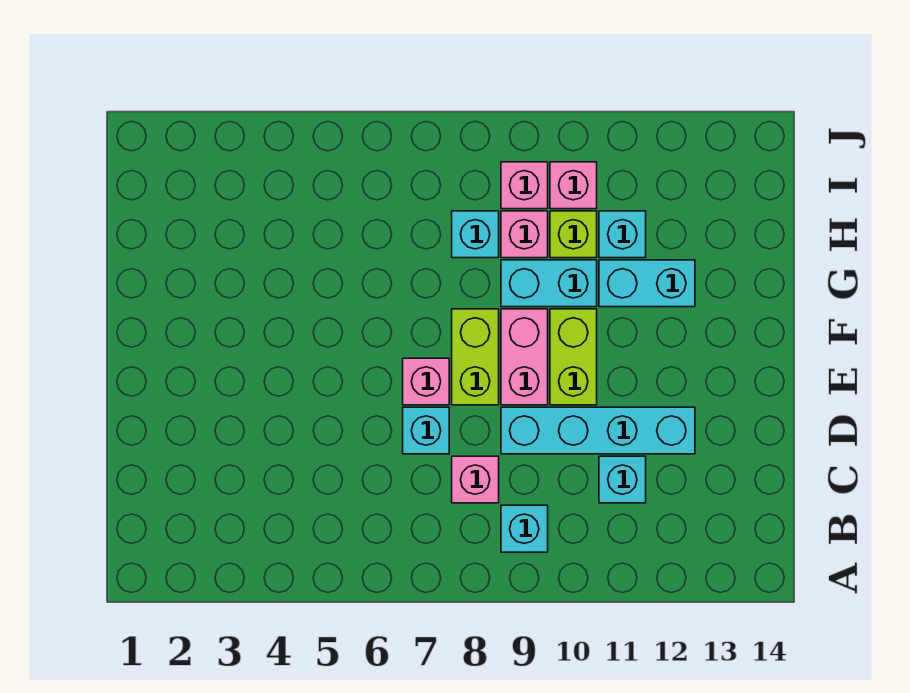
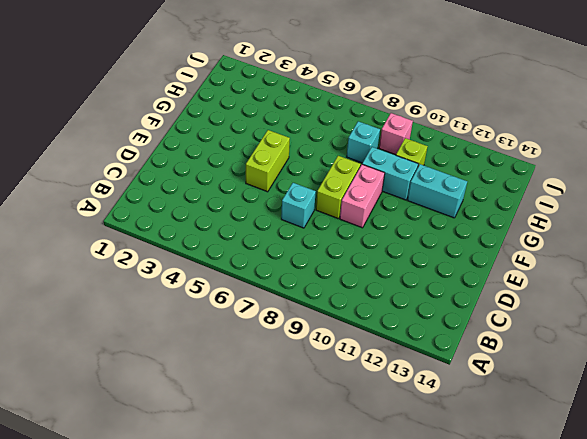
lime brick E5:F5 level 1 -> lime brick E10:F10 level 1
none -> cyan brick B9 level 1
none -> pink brick C8 level 1
none -> cyan brick C11 level 1

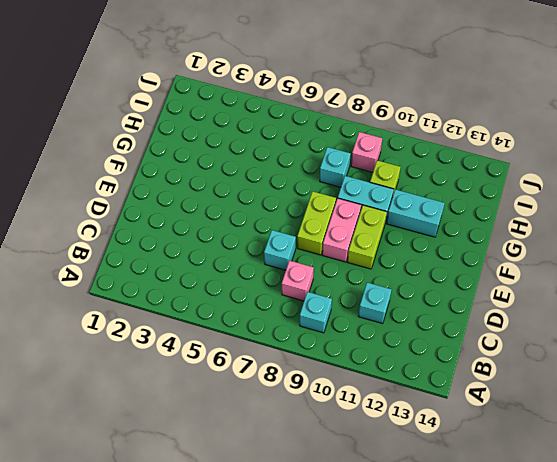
none -> cyan brick D9:D12 level 1
none -> pink brick E7 level 1
none -> pink brick H9 level 1

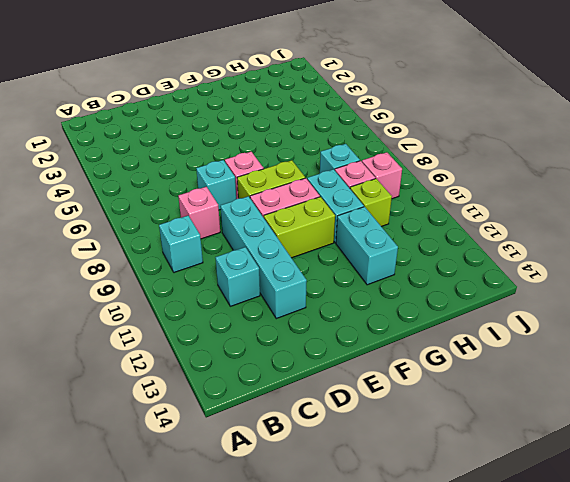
none -> cyan brick H11 level 1
none -> pink brick I10 level 1

